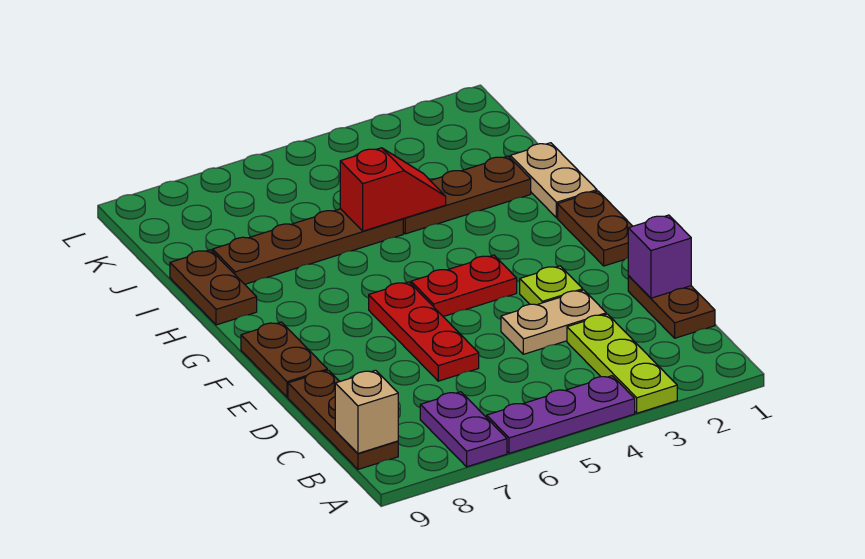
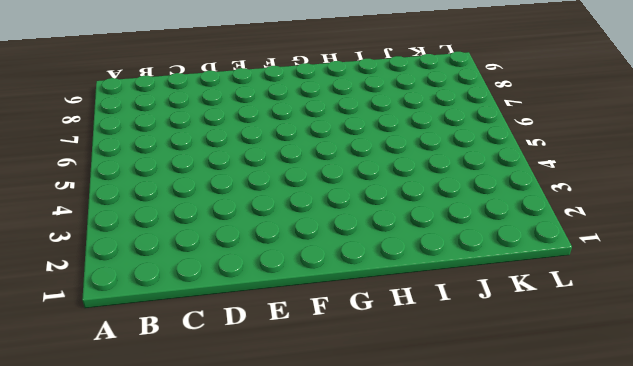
none -> lime plate A3:C3 level 1
none -> purple plate A4:A6 level 1
none -> purple plate A7:B7 level 1

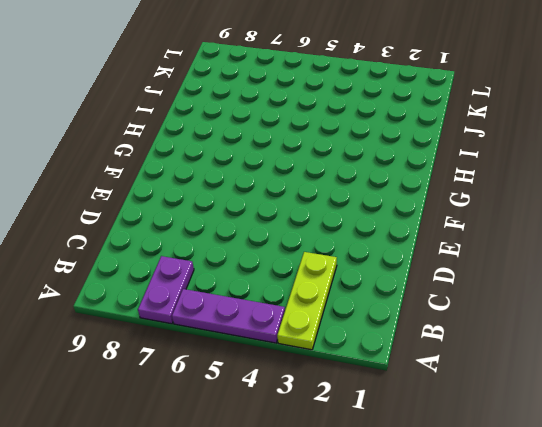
none -> brown plate B9:D9 level 1
none -> brown plate C1:D1 level 1
none -> tan plate D3:D4 level 1

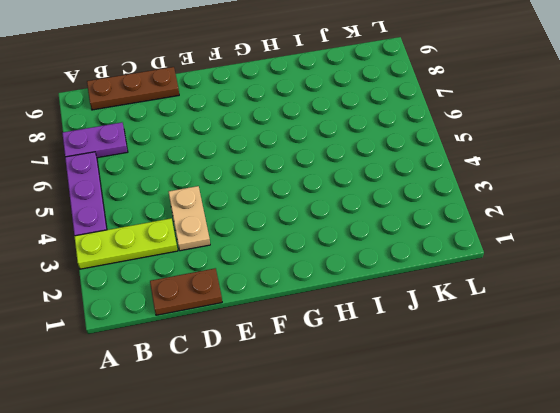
none -> red plate D6:F6 level 1
none -> lime plate E3 level 1
none -> brown plate E9:F9 level 1

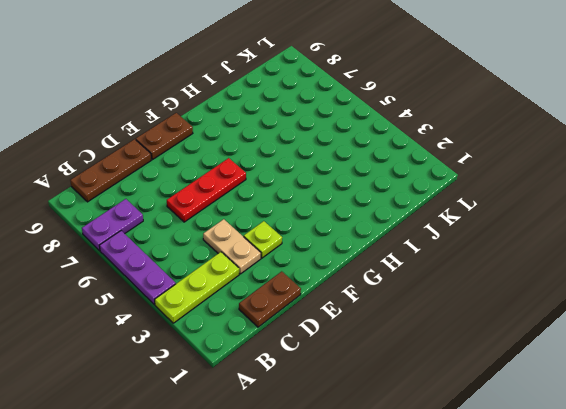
none -> brown plate F1:G1 level 1
none -> red plate F4:F5 level 1
none -> tan plate H1:I1 level 1

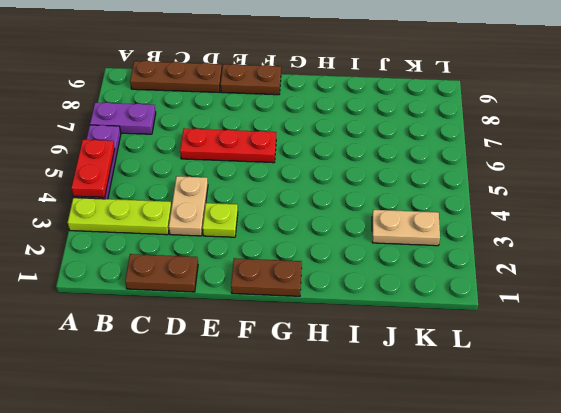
red plate A4:A5 level 2 -> red plate F4:F5 level 1
tan plate J3:K3 level 1 -> tan plate H1:I1 level 1
none -> brown plate H9:I9 level 1
none -> brown plate I2:I4 level 1
none -> brown plate I5:I8 level 1

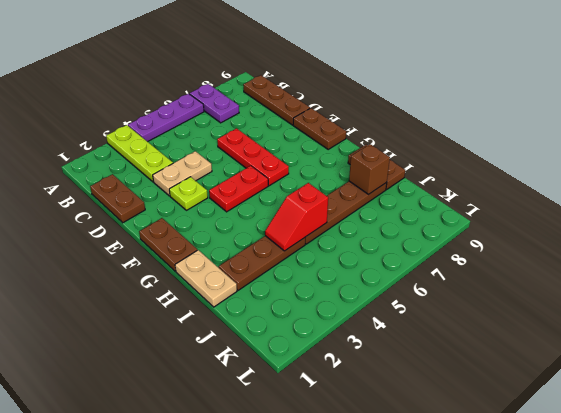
brown brick I8 level 2 -> none
none -> tan brick B9 level 2
none -> purple brick D1 level 2

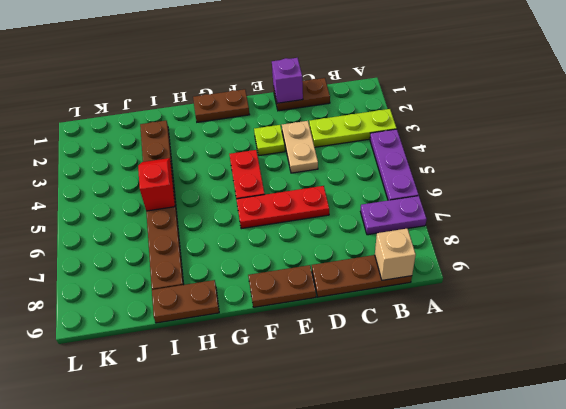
none -> tan plate H1:I1 level 1

